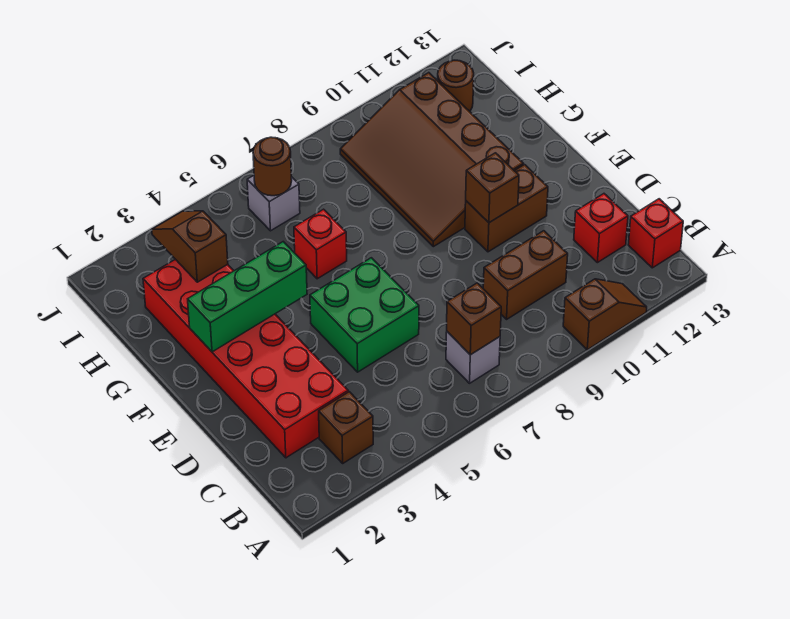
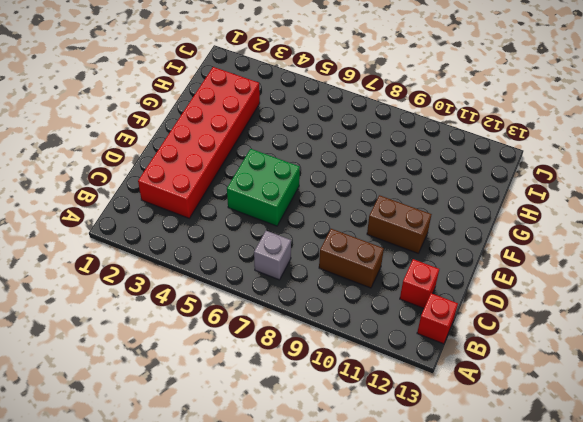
none -> brown slope A10:A11 level 1 top 10
none -> brown brick B3 level 1
none -> brown slope F9:I11 level 1 top 11

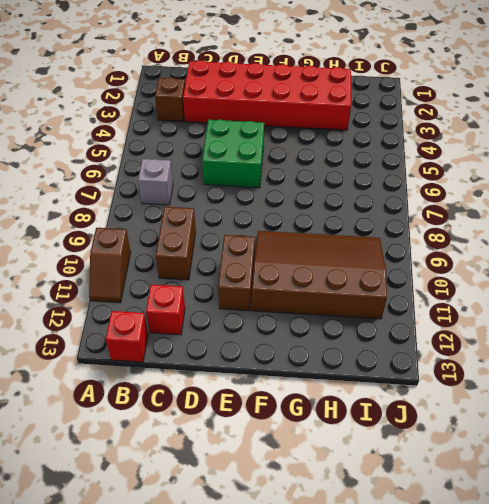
none -> red brick G6 level 1
none -> grey brick I6 level 1
none -> brown round brick I12 level 1

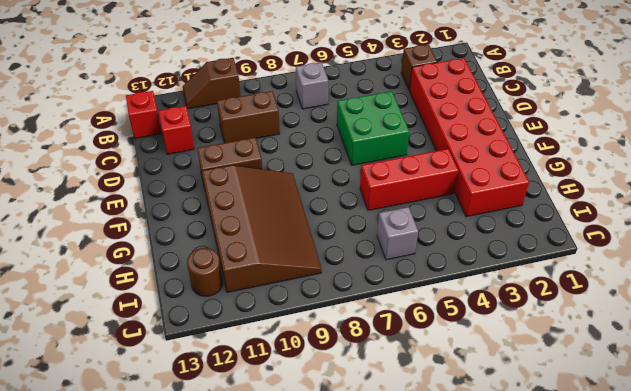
red brick G4:G6 level 1 -> red brick G6 level 1
none -> brown brick B7 level 2
none -> brown brick E10 level 2
none -> green brick F2:F4 level 2

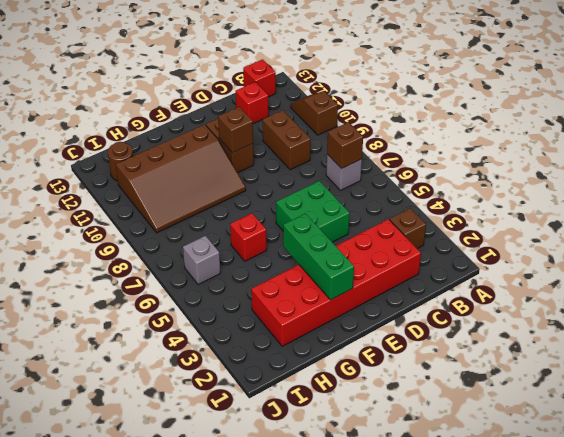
none -> brown slope H3:I3 level 2 top H
none -> brown round brick I6 level 2

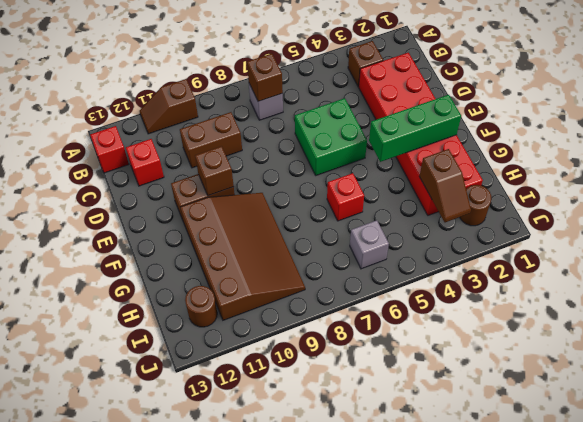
brown round brick I2 level 1 -> brown round brick I6 level 2

